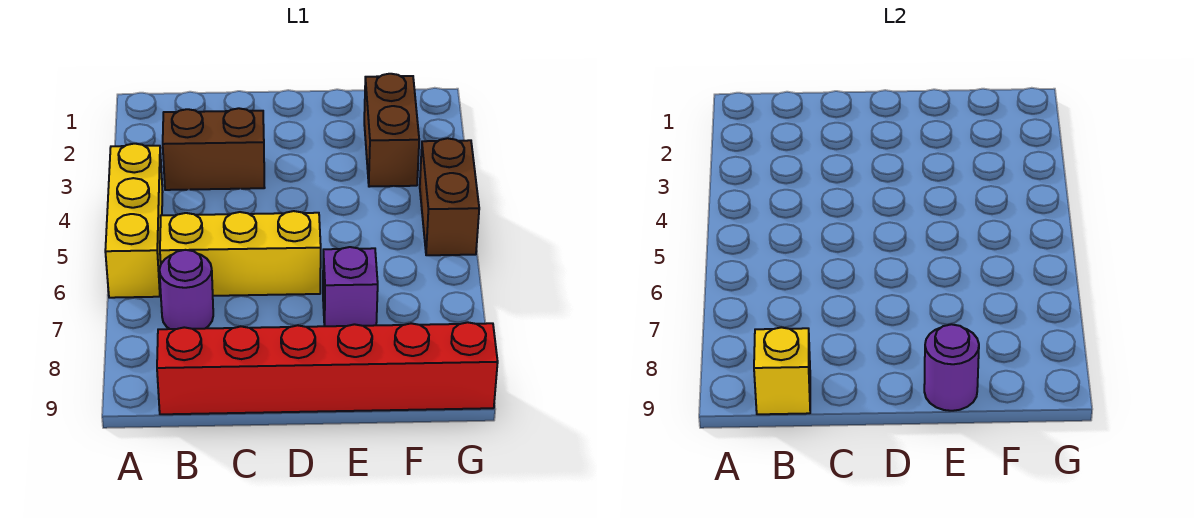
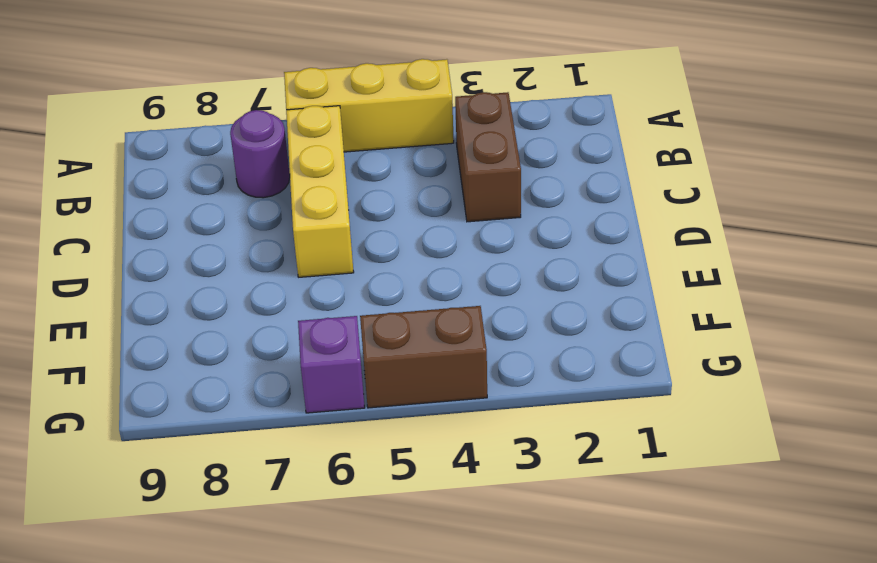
purple brick G6 level 1 -> purple brick E7 level 1
none -> red brick B9:G9 level 1
none -> brown brick F2:F3 level 1

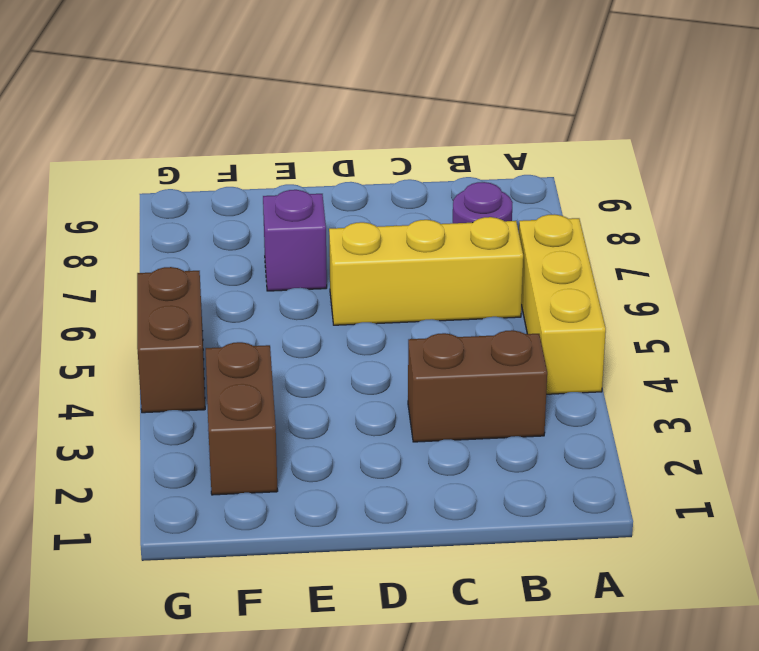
none -> red brick B9:G9 level 1
none -> yellow brick B9 level 2

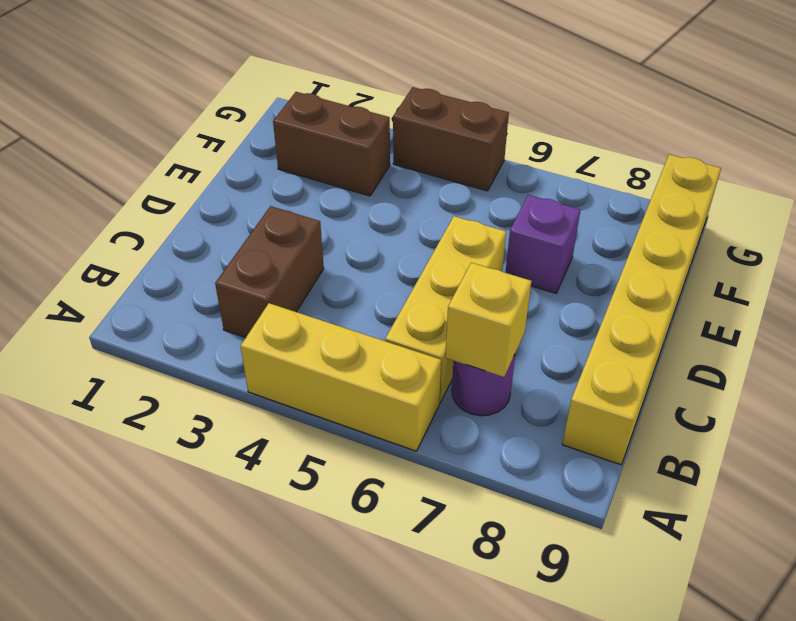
yellow brick B7 level 2 -> yellow brick B9 level 2
yellow brick B9:G9 level 1 -> red brick B9:G9 level 1
none -> purple round brick E9 level 2

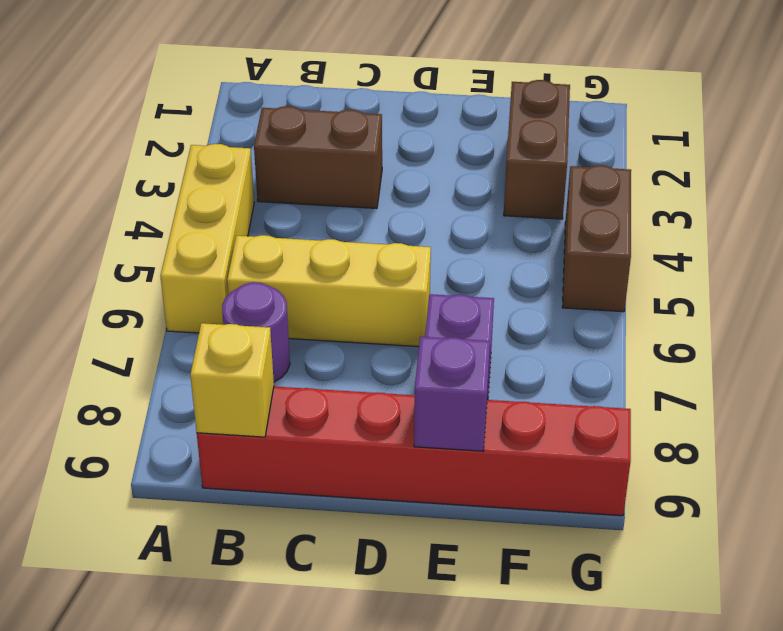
purple brick E9 level 2 -> purple round brick E9 level 2

